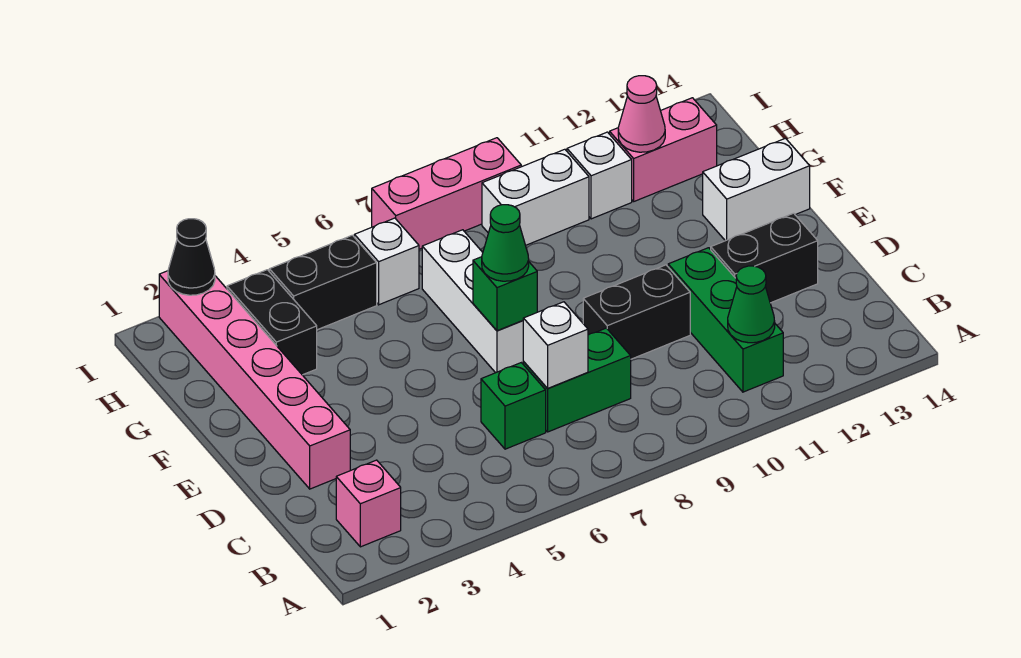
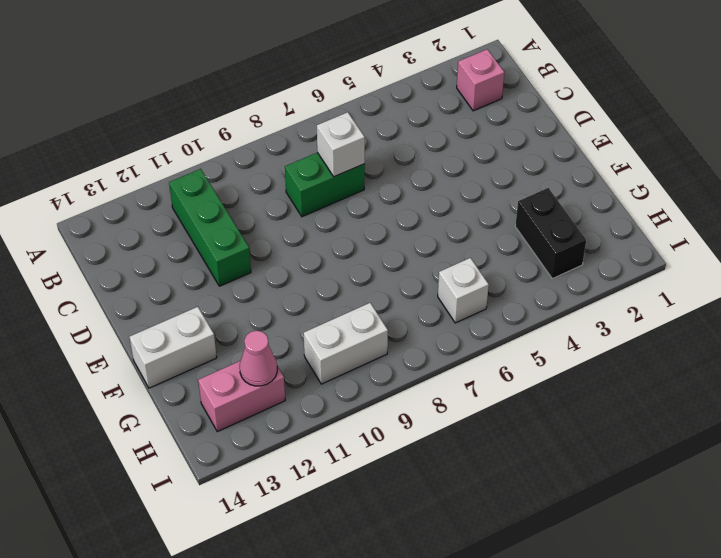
none -> green brick C6 level 1
none -> pink brick D2:I2 level 1
none -> black brick D9:D10 level 1

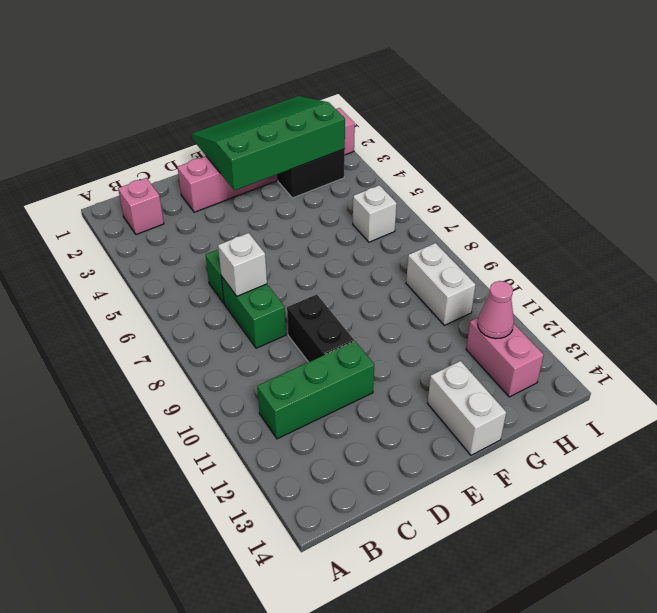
green slope E1:H3 level 2 top 3 -> none
none -> black brick D12:D13 level 1
none -> white brick E7:G7 level 1
none -> black brick H4:H5 level 1

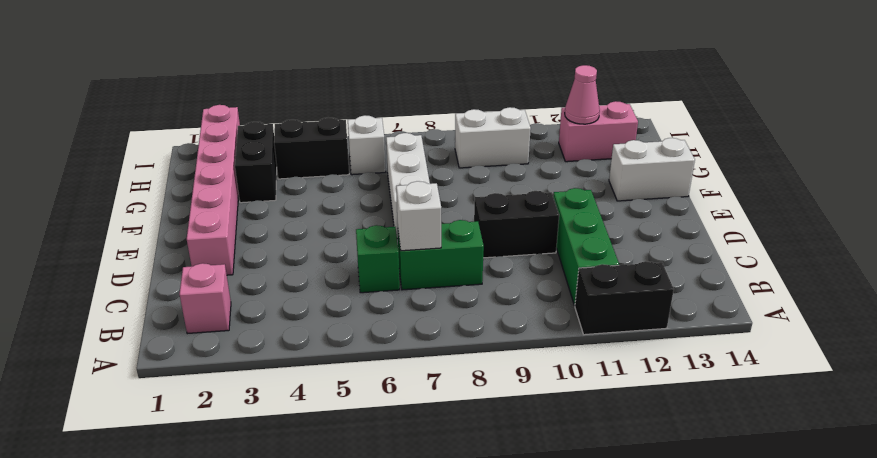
black brick A11:A12 level 1 -> black brick D12:D13 level 1
none -> white brick H11 level 1
none -> pink brick I7:I9 level 1
none -> green cone B11 level 2

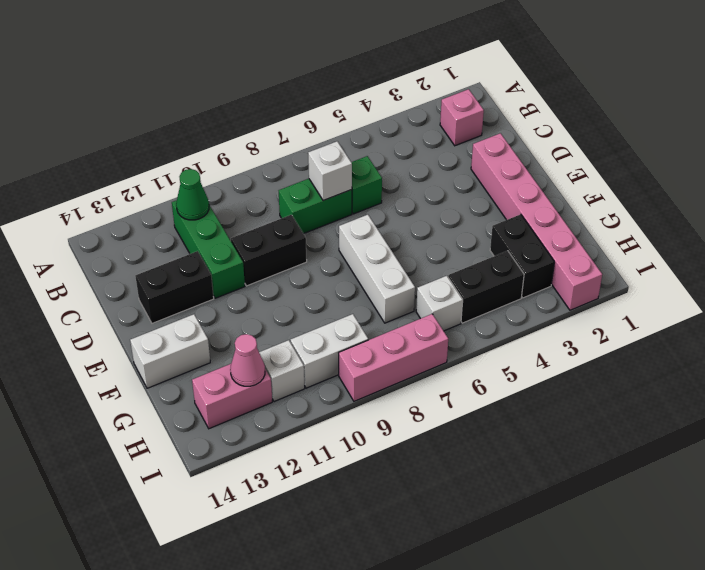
none -> green brick E7 level 2
none -> black cone I2 level 2
none -> green cone E7 level 3

